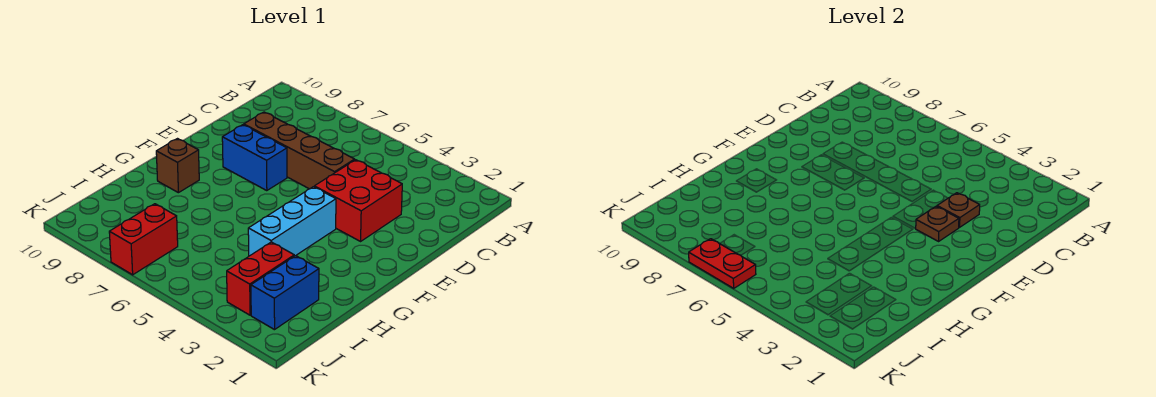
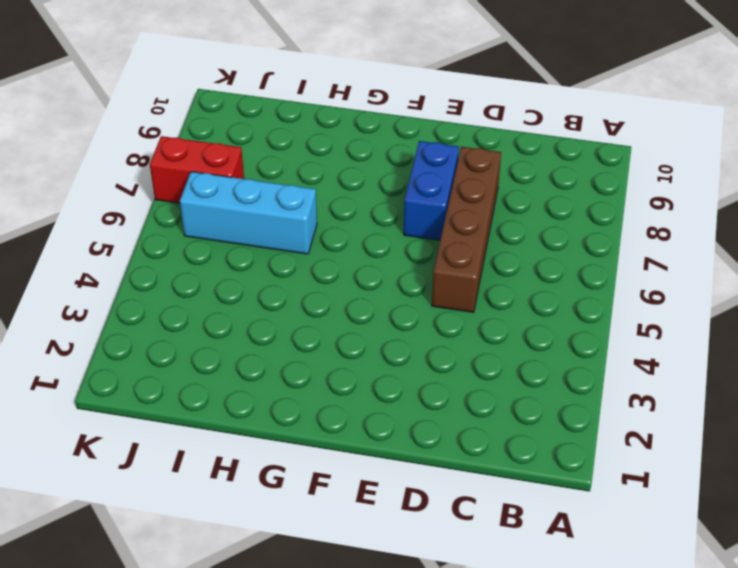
cyan brick H6:J6 level 1 -> cyan brick F4:H4 level 1
none -> red brick D3:E4 level 1
none -> brown brick G9 level 1

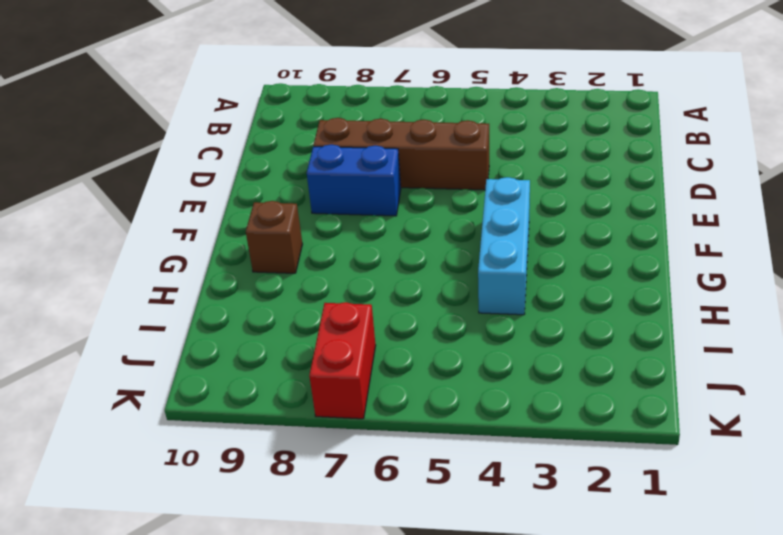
none -> red brick D3:E4 level 1
none -> blue brick I2:J2 level 1

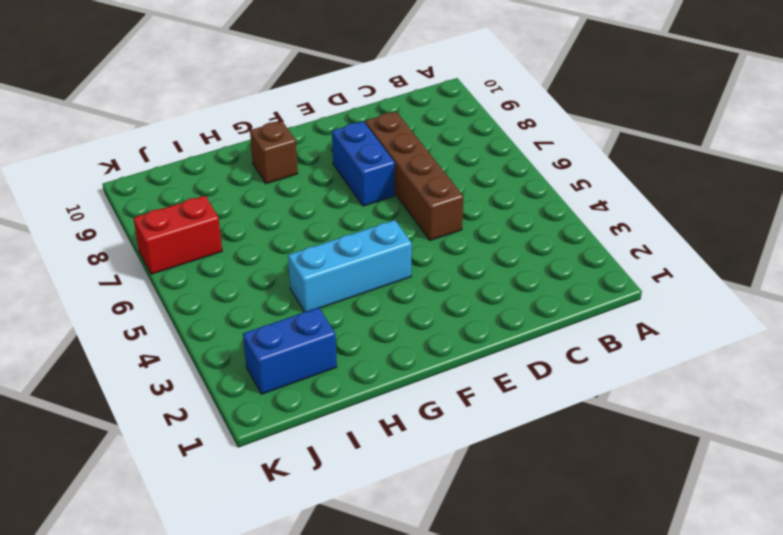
none -> red brick D3:E4 level 1
none -> red brick I3:J3 level 1

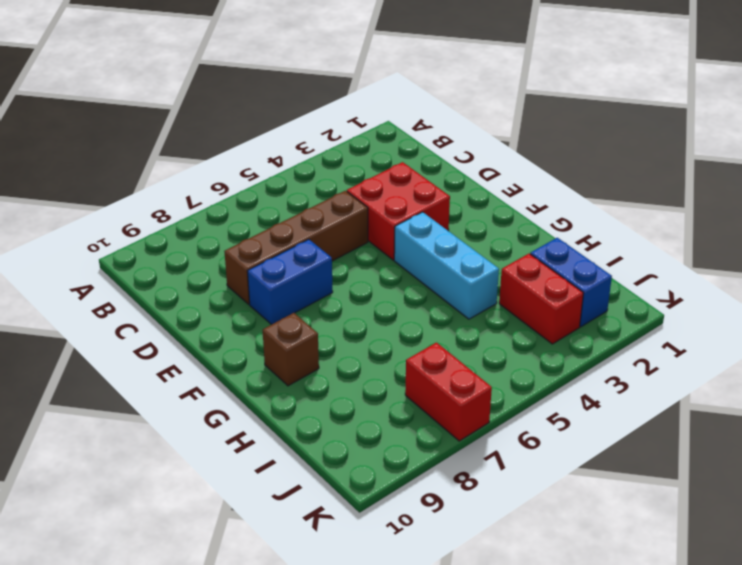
none -> brown plate D3 level 2
none -> brown plate E3 level 2

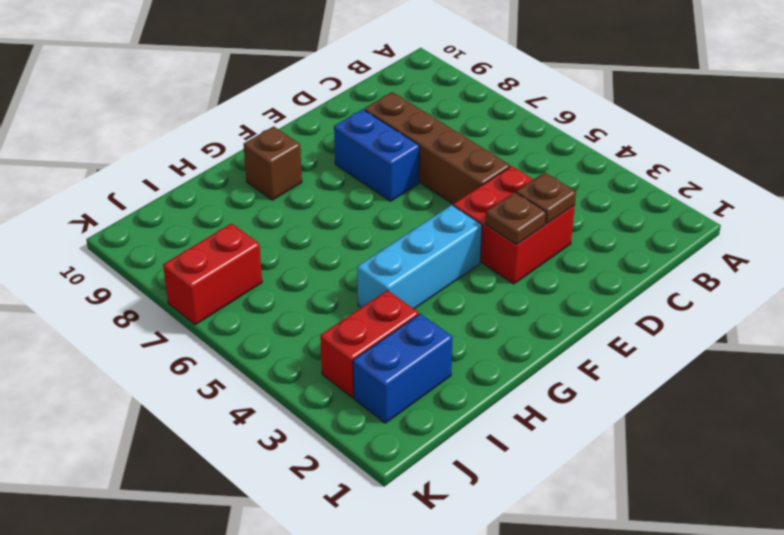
none -> red plate K6:K7 level 2

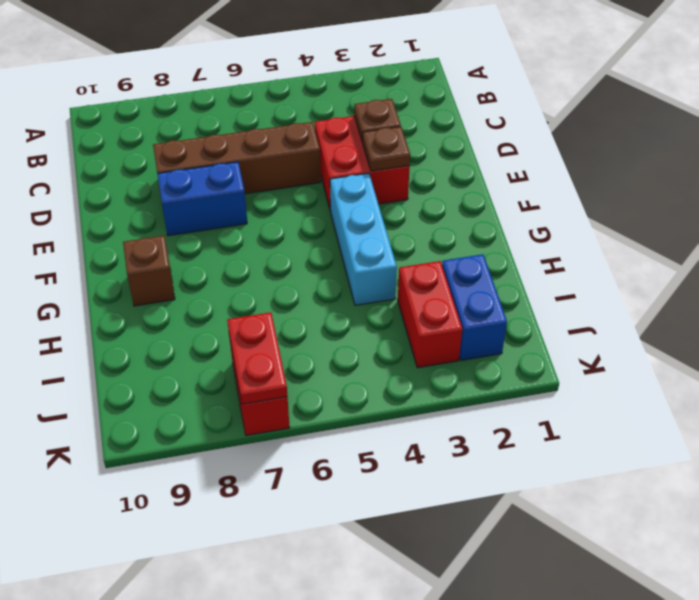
red plate J7:K7 level 2 -> red plate K6:K7 level 2

